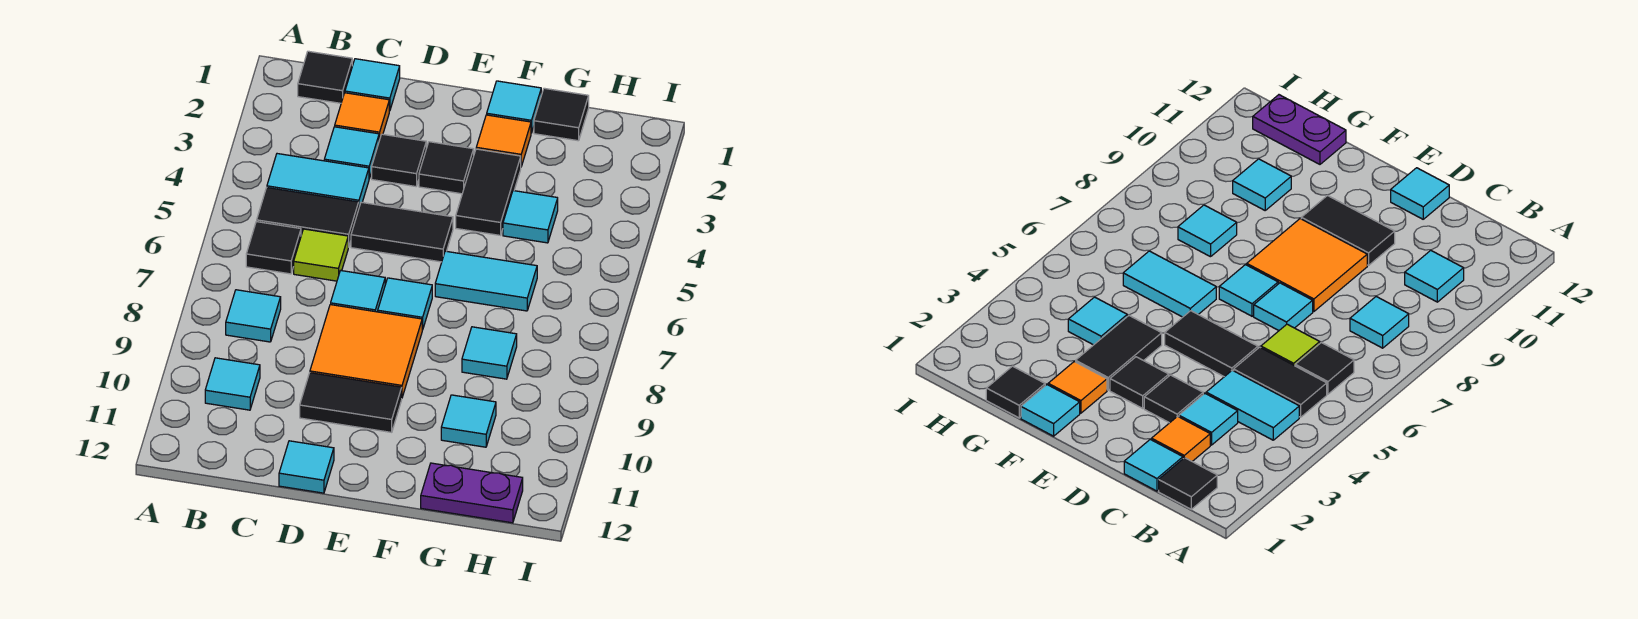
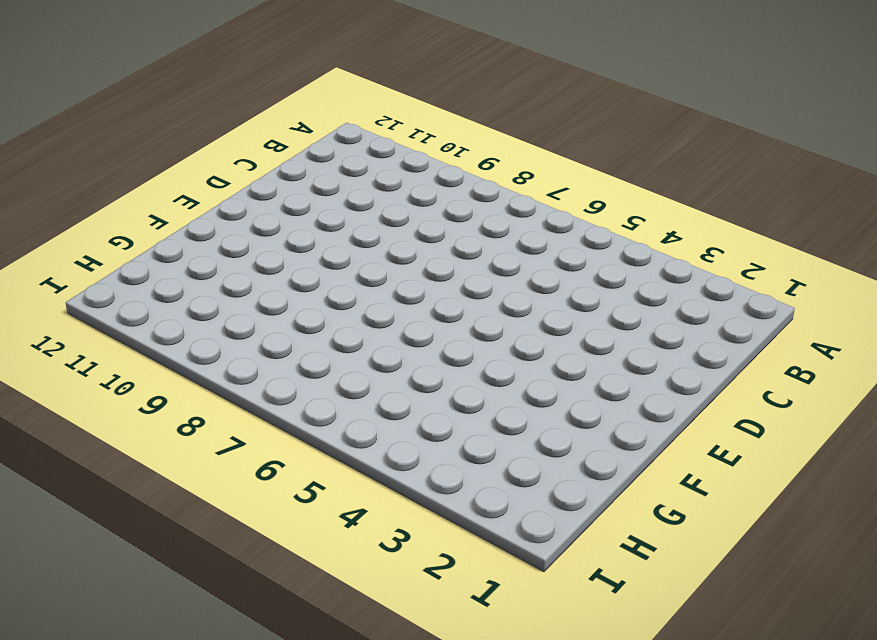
none -> black tile B1 level 1
none -> cyan tile B4:C4 level 1
none -> black tile B5:C5 level 1

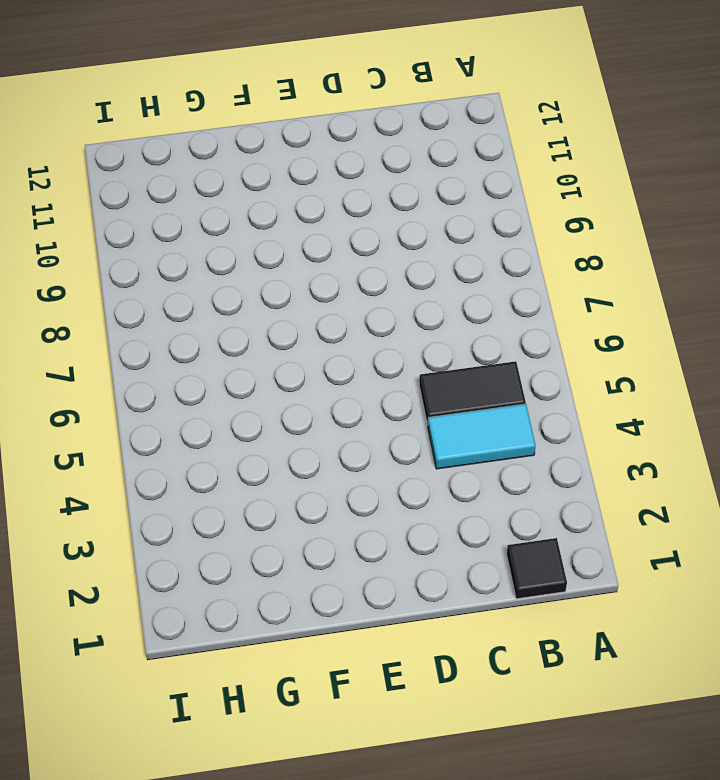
none -> black tile B6 level 1
none -> cyan tile B8 level 1
none -> cyan tile B10 level 1

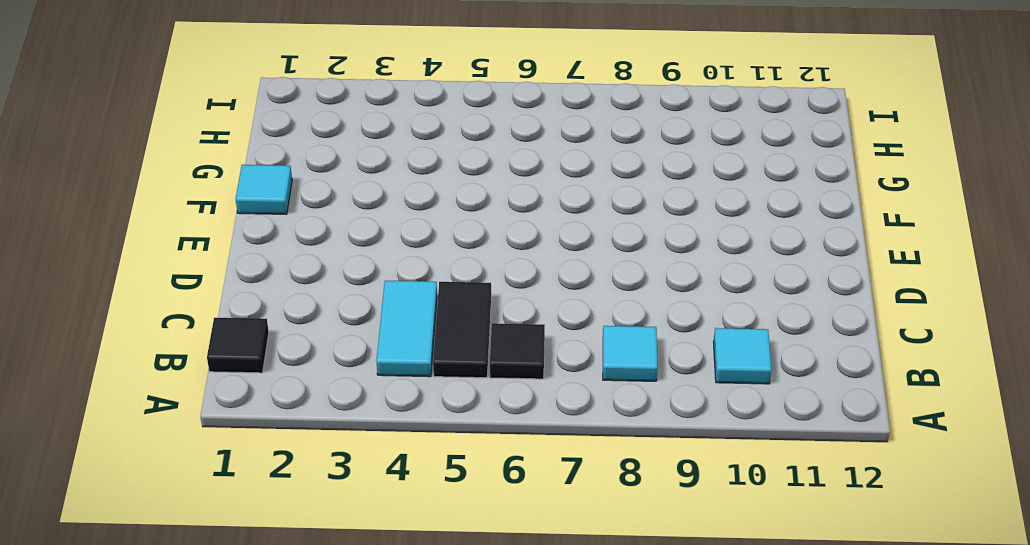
none -> cyan tile C1 level 1
none -> orange tile C2 level 1
none -> cyan tile C3 level 1

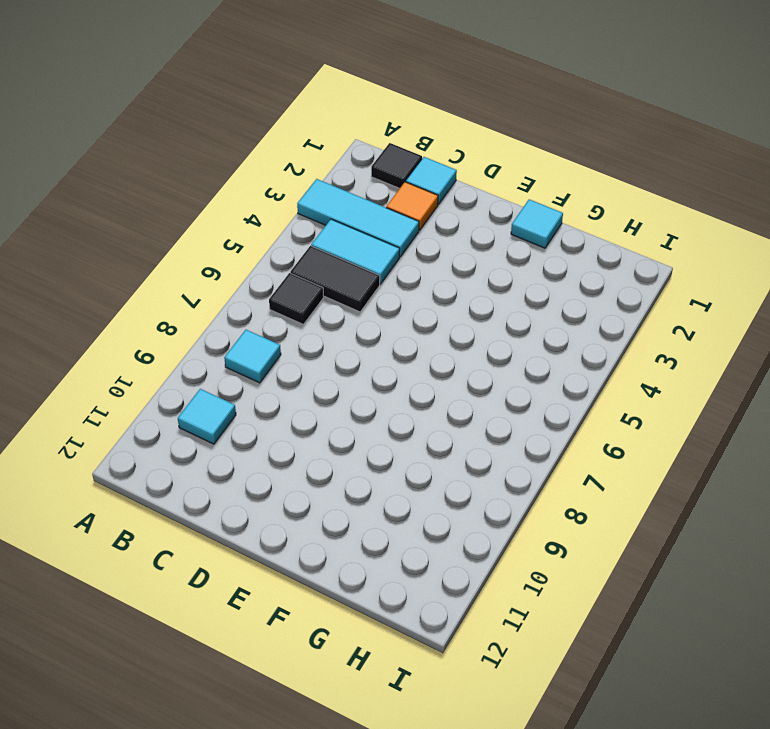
cyan tile A3:C3 level 1 -> cyan tile C3 level 1
none -> lime tile C6 level 1
none -> black tile D3 level 1
none -> black tile D5:E5 level 1

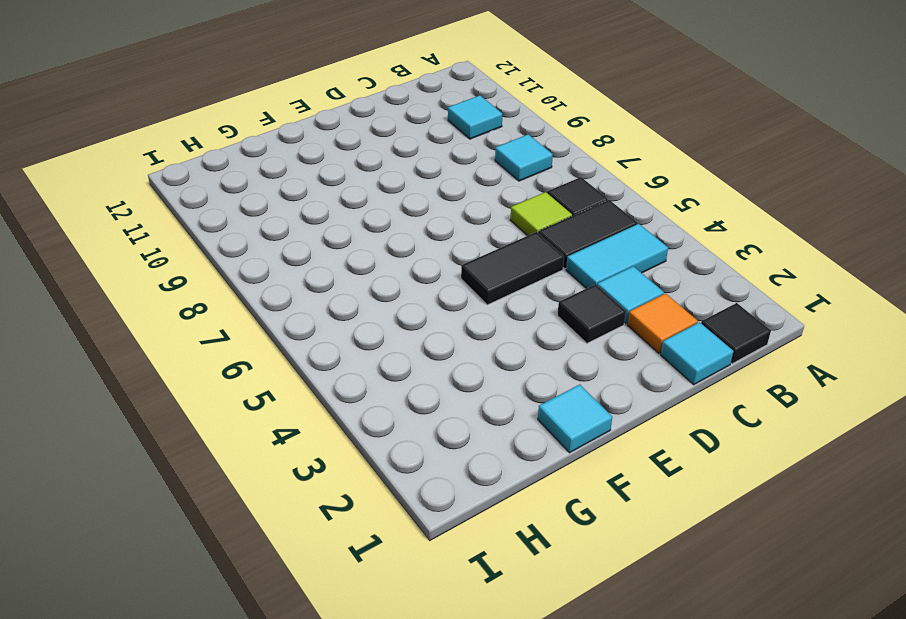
none -> cyan tile D7 level 1
none -> orange tile D8:E9 level 1
none -> black tile D10:E10 level 1

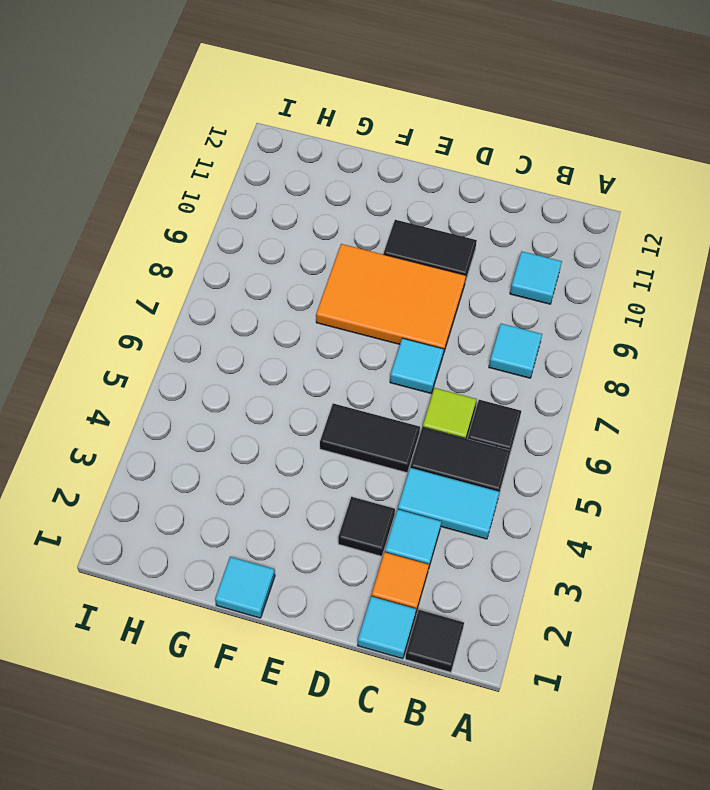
orange tile D8:F9 level 1 -> orange tile D8:E9 level 1
none -> cyan tile D12 level 1
none -> black tile E3 level 1
none -> cyan tile E7 level 1

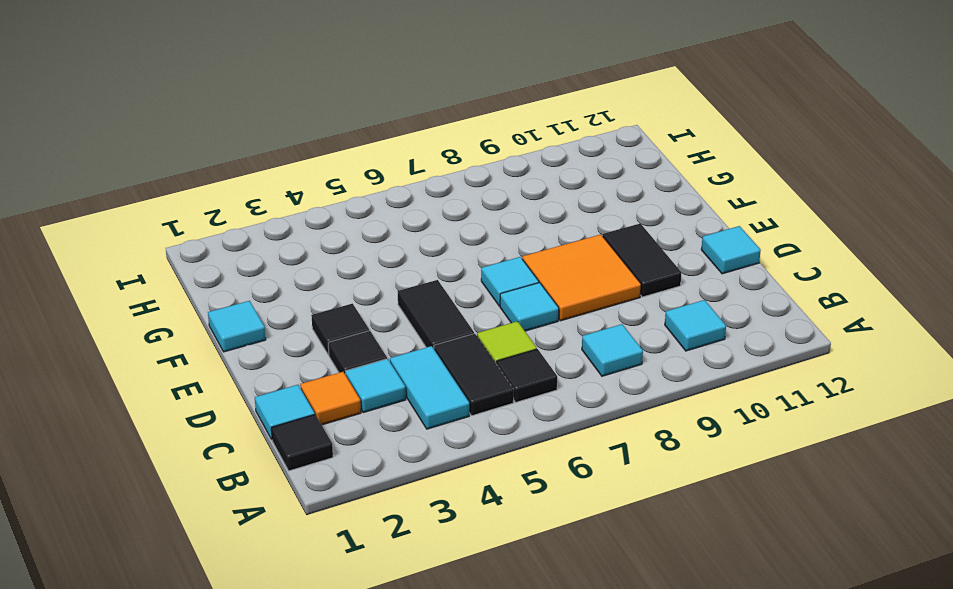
none -> orange tile F2 level 1
none -> black tile F3:F4 level 1
none -> cyan tile F6:G6 level 1

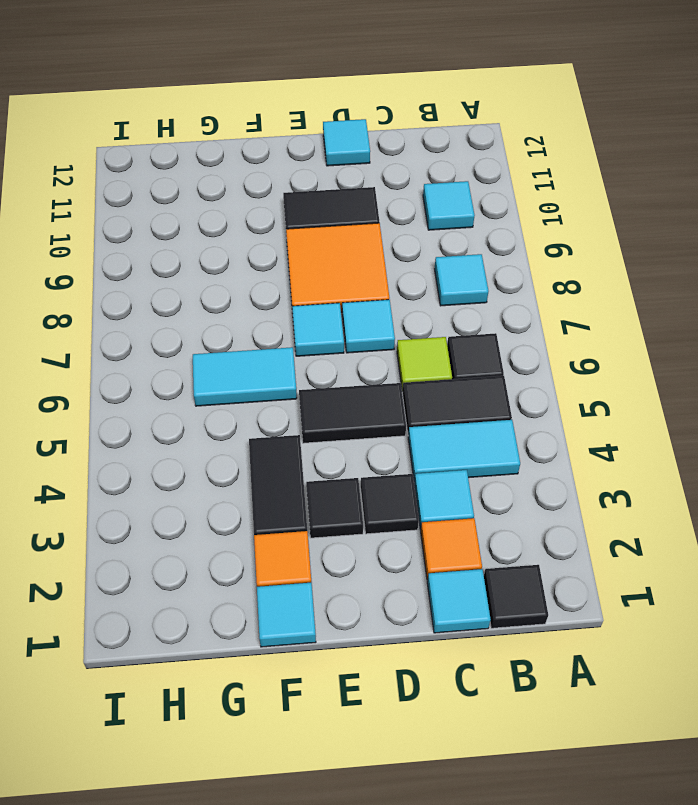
none -> black tile G1 level 1
none -> cyan tile G4 level 1
none -> cyan tile G8 level 1

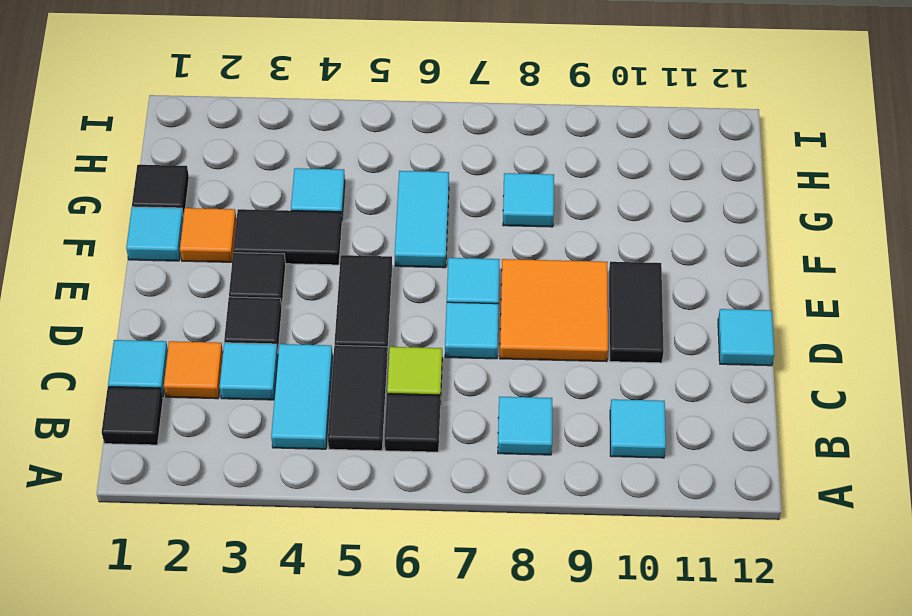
none -> cyan tile G10 level 1
none -> purple plate G12:H12 level 1

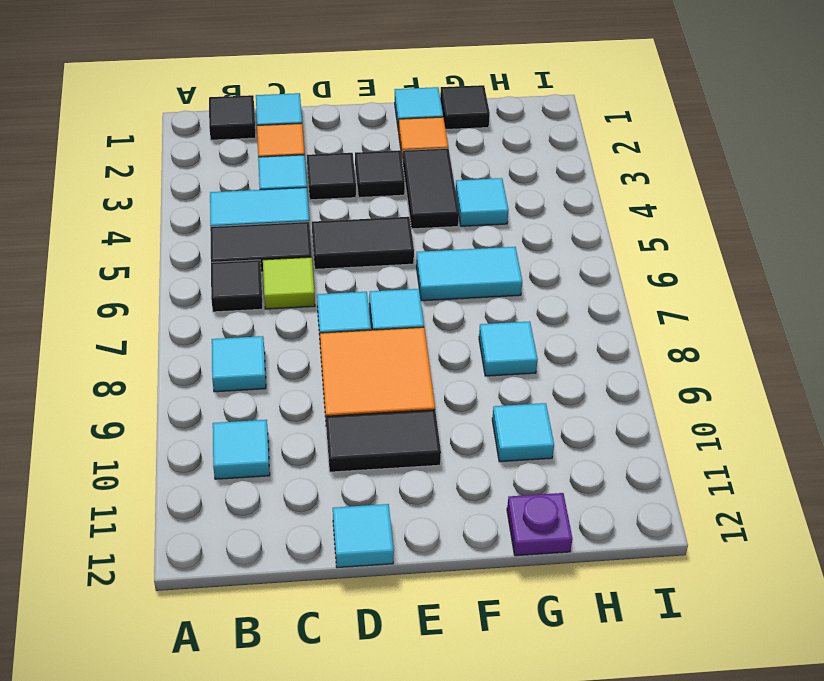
purple plate G12 level 1 -> purple plate G12:H12 level 1

